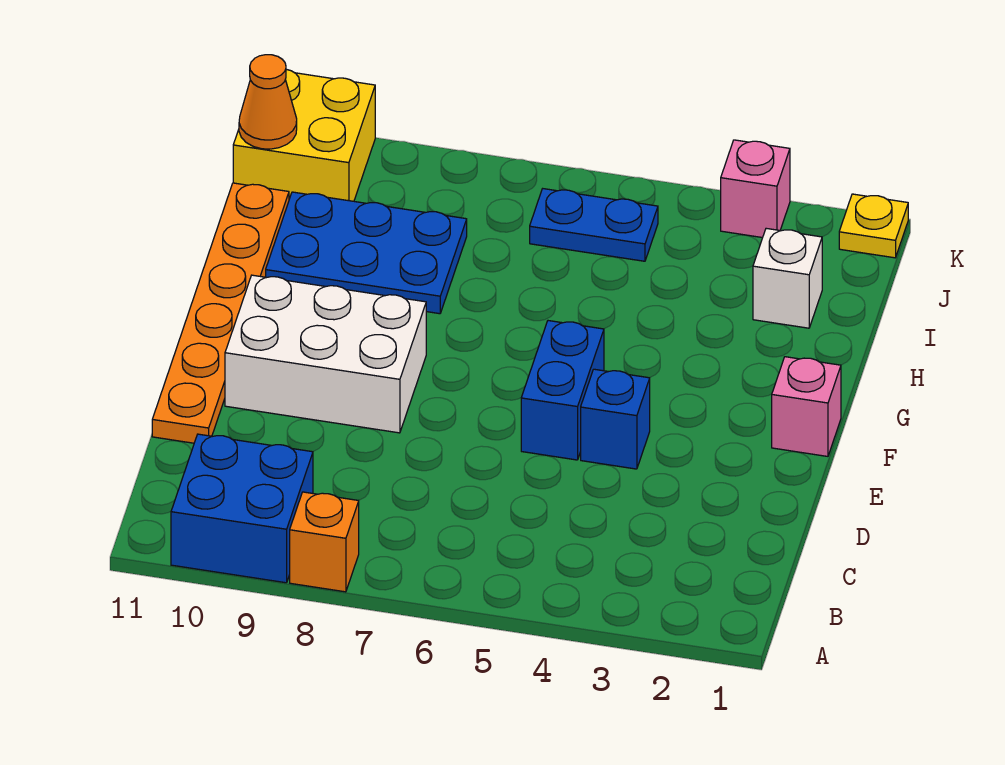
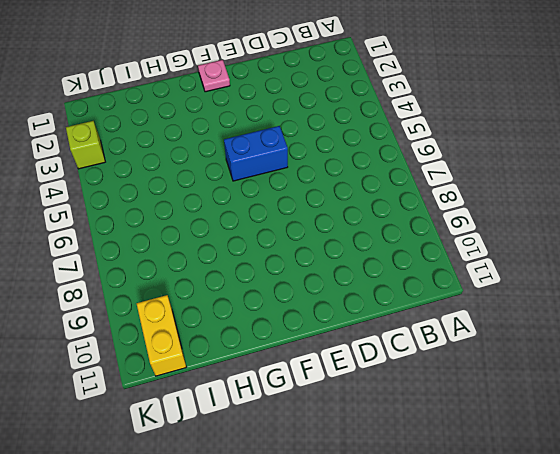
pink plate F1 level 1 -> pink brick F1 level 1
yellow brick J10:J11 level 1 -> yellow brick J10:K11 level 1
lime brick K3 level 1 -> pink brick K3 level 1
none -> orange brick A8 level 1
none -> blue brick A9:B10 level 1
none -> orange plate D11:I11 level 1

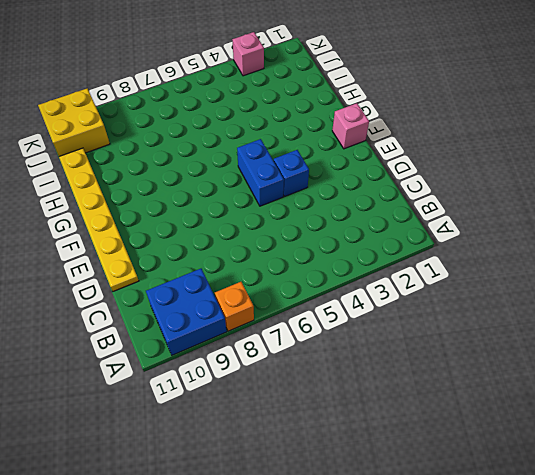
yellow plate D11:I11 level 1 -> orange plate D11:I11 level 1
none -> white brick E8:F10 level 1
none -> blue plate H8:I10 level 1
none -> white brick I2 level 1

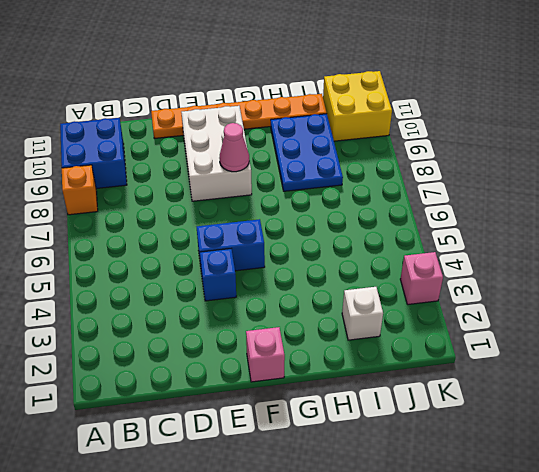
pink cone F8 level 2 -> none
none -> blue plate J5:J6 level 1
none -> yellow plate K1 level 1
none -> orange cone J11 level 2

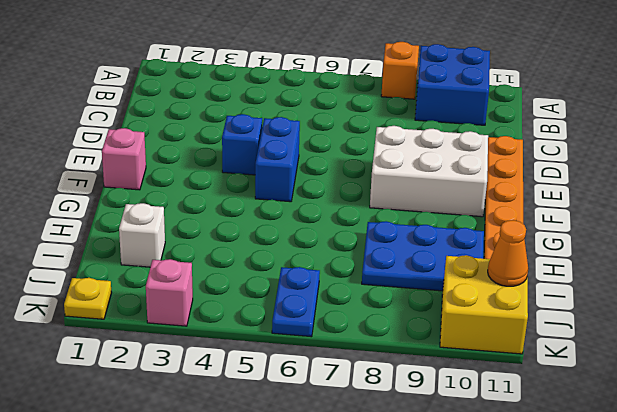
blue plate J6:K6 level 1 -> blue plate J5:J6 level 1

